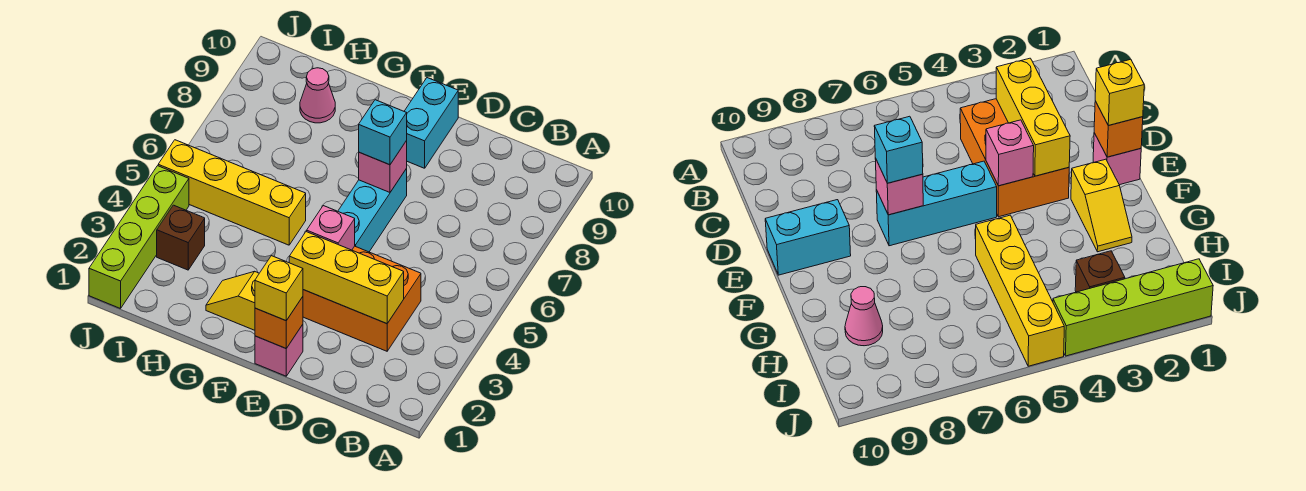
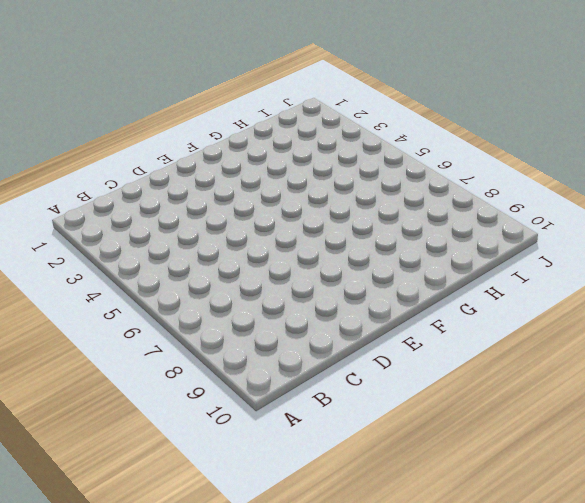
none -> orange brick C3:E4 level 1
none -> pink brick E1 level 1
none -> cyan brick E5:E7 level 1

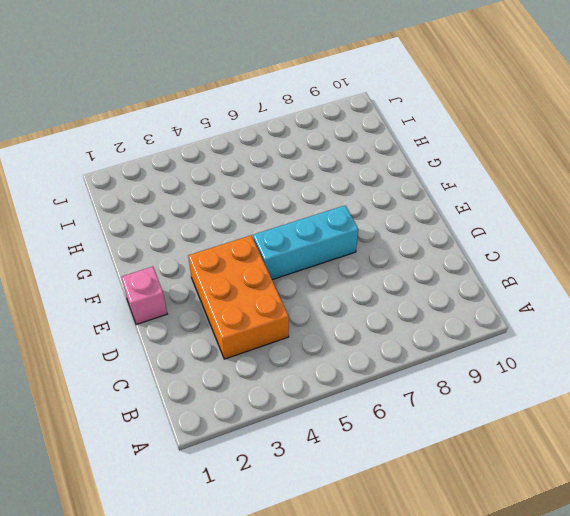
none -> cyan brick E9:E10 level 1
none -> yellow slope F2:G2 level 1 top F
none -> yellow brick G5:J5 level 1

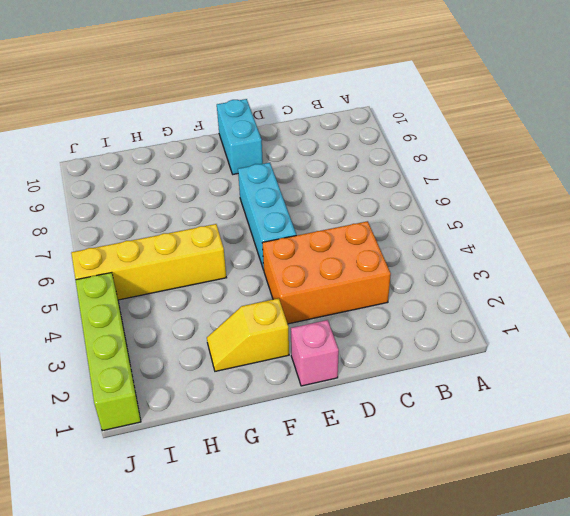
none -> pink cone H9 level 1
none -> brown brick I3 level 1
none -> yellow brick C3:E3 level 2

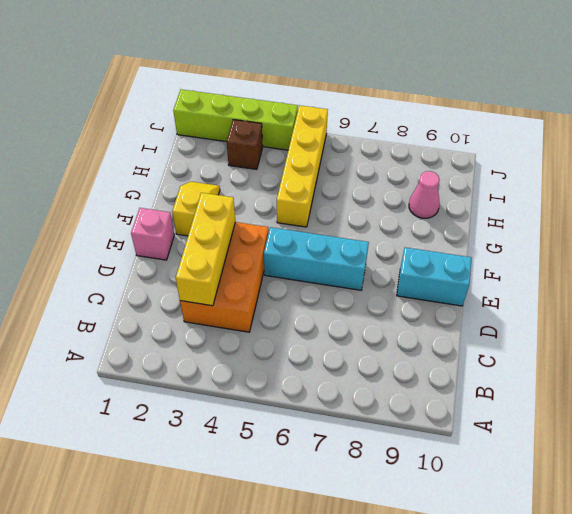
none -> orange brick E1 level 2
none -> pink brick E4 level 2
none -> pink brick E7 level 2

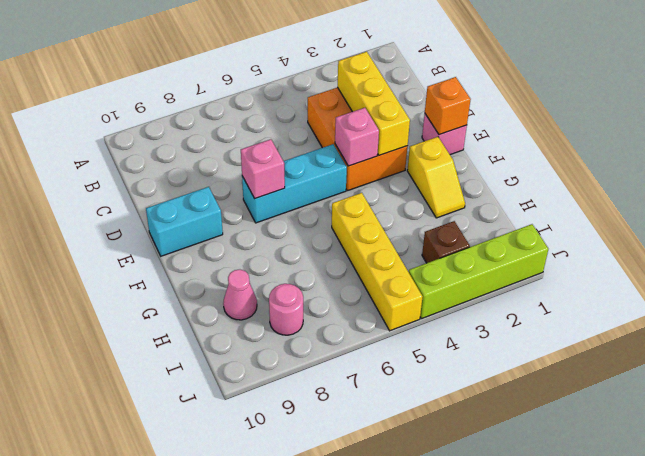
pink round brick I8 level 1 -> none
none -> yellow brick E1 level 3
none -> cyan brick E7 level 3

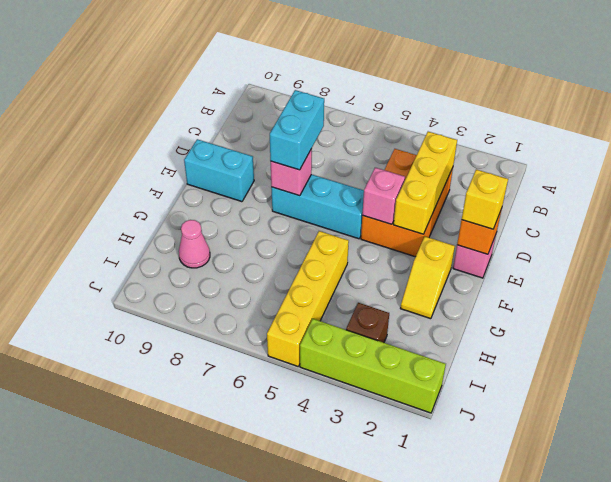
cyan brick D7:E7 level 3 -> cyan brick E7 level 3

